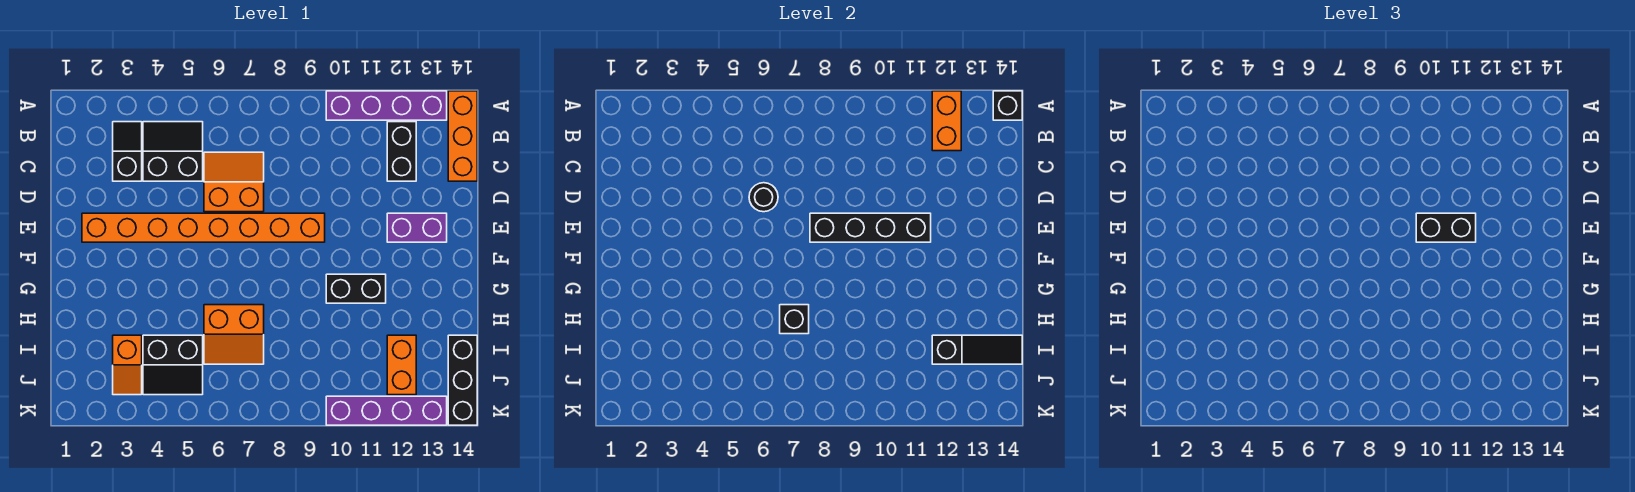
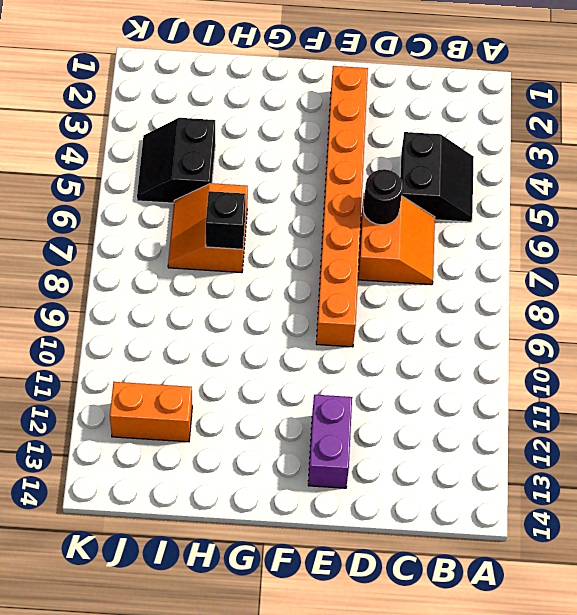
none -> purple brick A10:A13 level 1
none -> orange brick A14:C14 level 1
none -> black slope B3:C3 level 1 top C

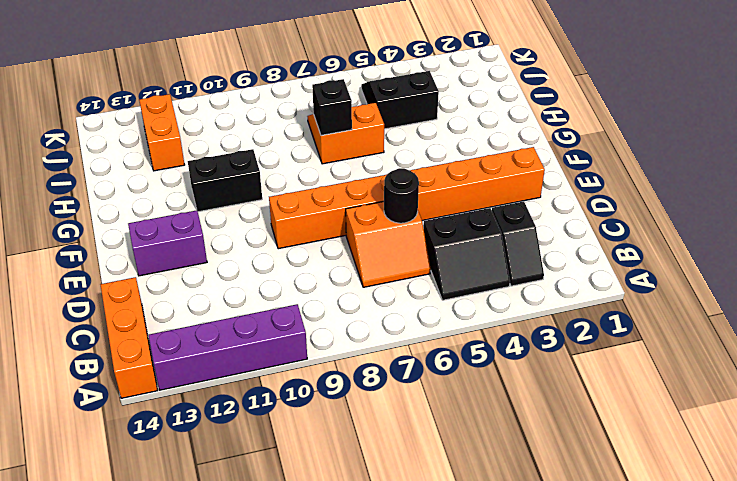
none -> black brick B12:C12 level 1
none -> orange slope I3:J3 level 1 top I
none -> black brick I14:K14 level 1

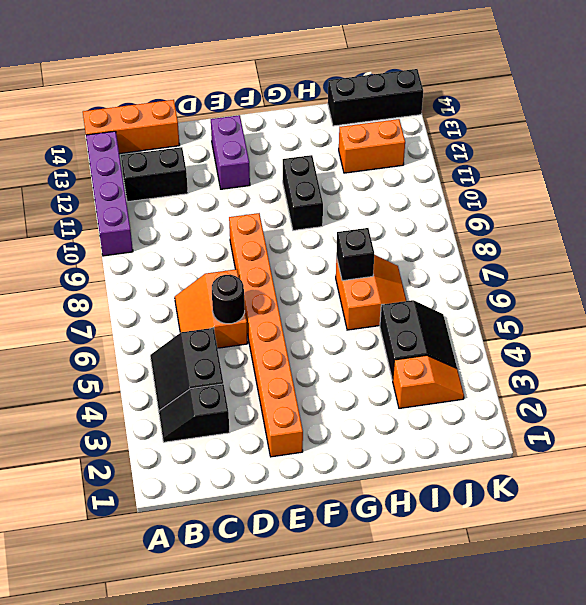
none -> purple brick K10:K13 level 1
none -> orange brick A12:B12 level 2
none -> black brick A14 level 2

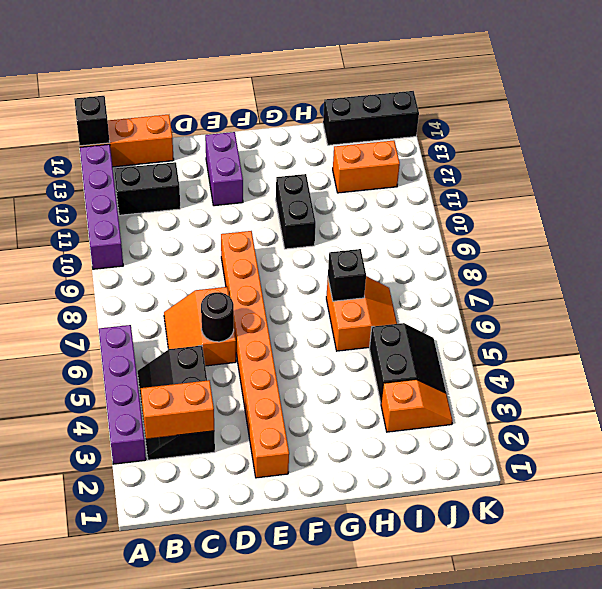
purple brick A3:A6 level 1 -> purple brick K10:K13 level 1
orange brick B3:C3 level 2 -> orange brick A12:B12 level 2
none -> black brick E8:E11 level 2
none -> black slope I12:I14 level 2 top 12
none -> black brick E10:E11 level 3

